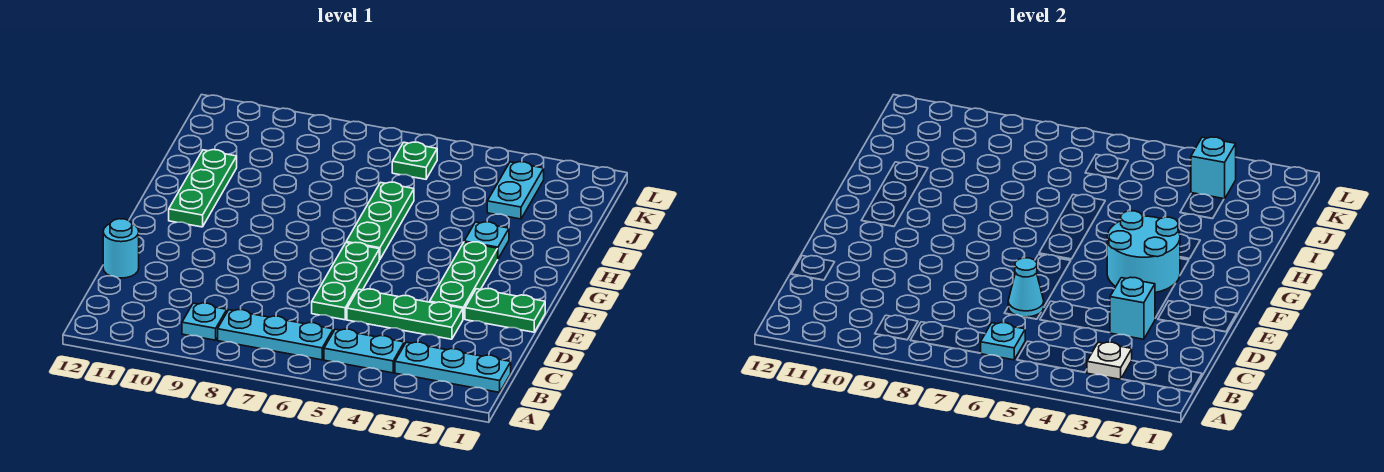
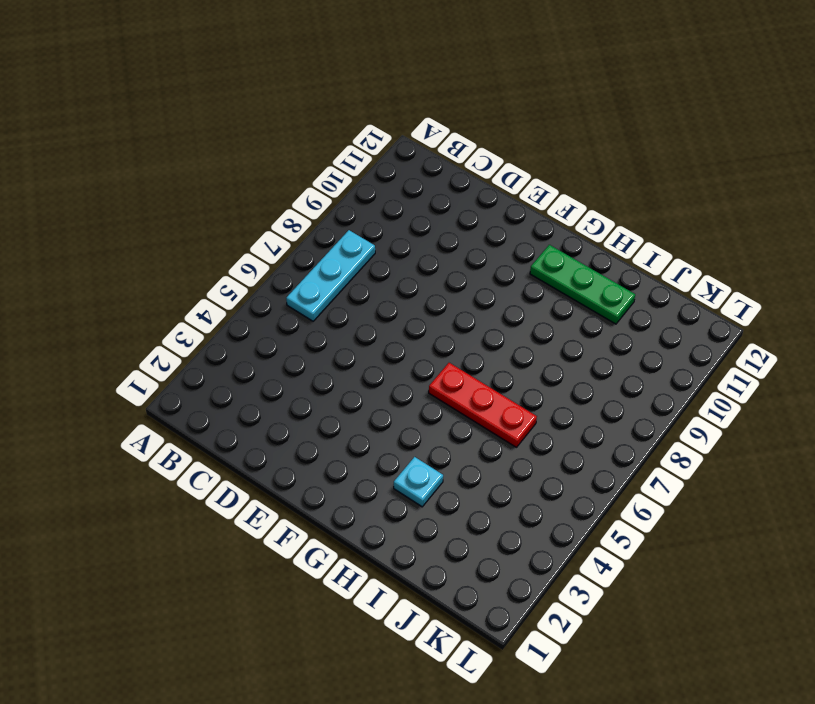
red plate G6:I6 level 1 -> green plate G6:I6 level 1
none -> cyan plate B1:B3 level 1
none -> cyan plate B4:B5 level 1
none -> cyan plate B9 level 1

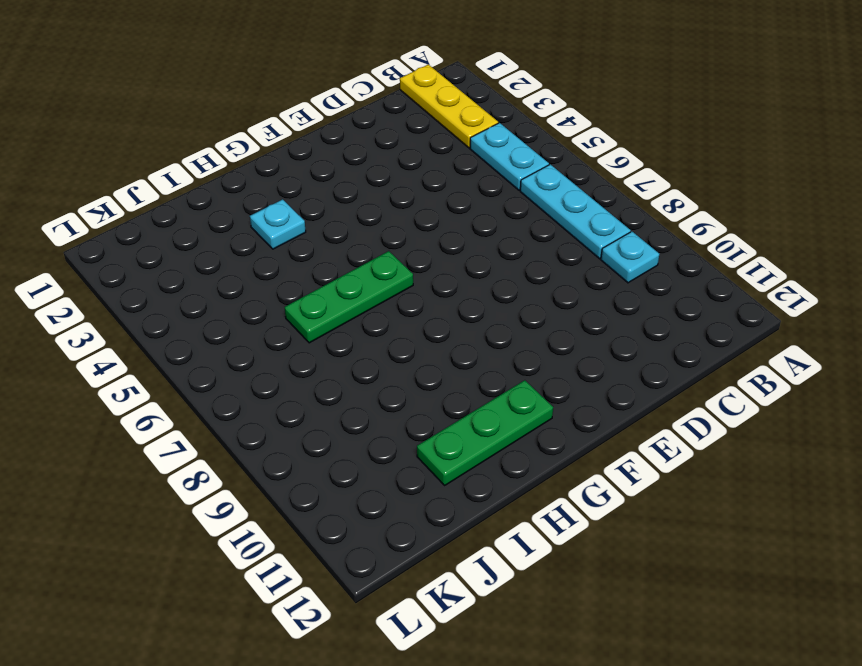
yellow plate B1:B3 level 1 -> cyan plate B1:B3 level 1
none -> green plate D3:D5 level 1
none -> green plate D6:F6 level 1
none -> cyan round brick D12 level 1

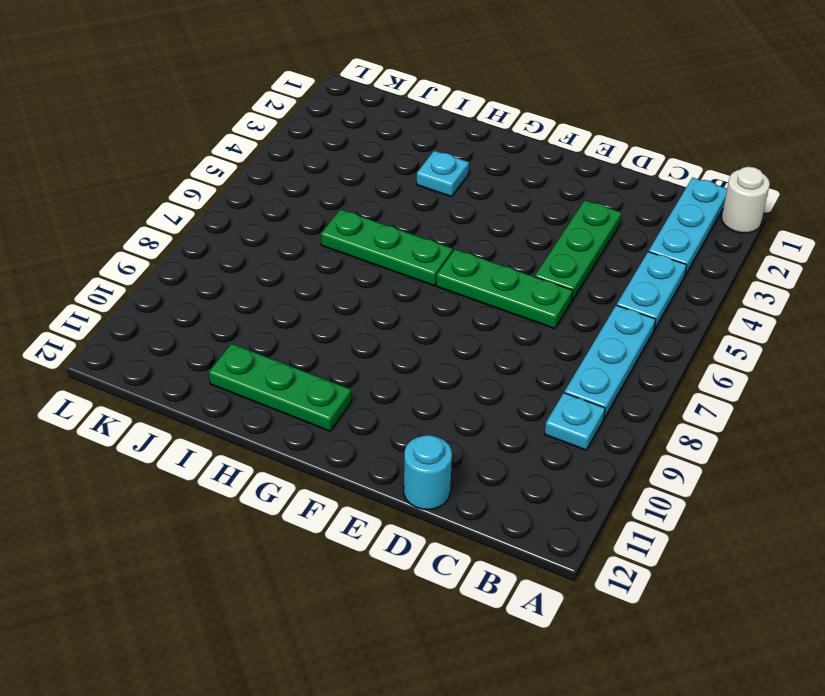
white round brick A1 level 1 -> none
none -> green plate E1:E2 level 1
none -> green plate E3:G3 level 1
none -> cyan plate J3:K3 level 1

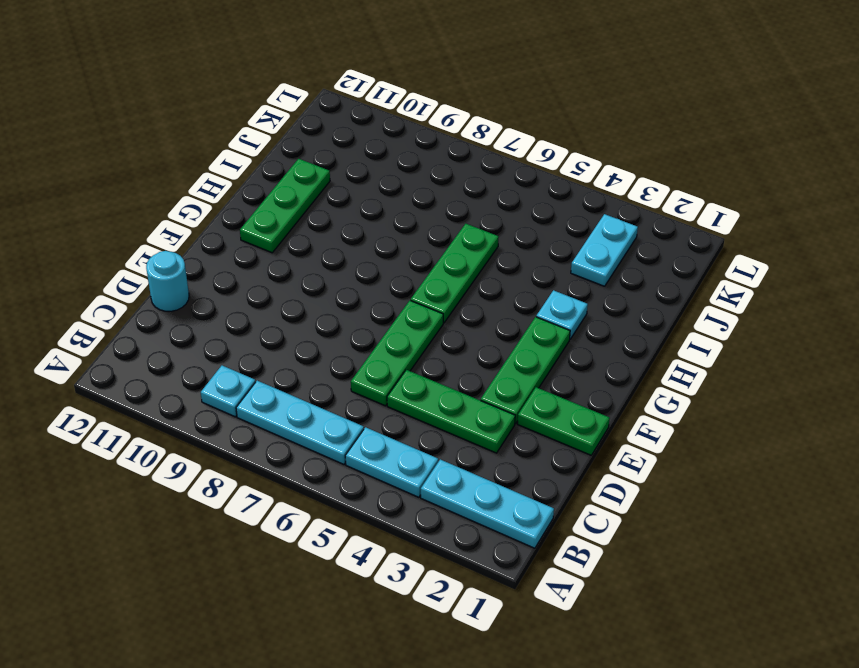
none -> green plate K6 level 1
none -> white plate B3 level 2
none -> cyan plate B6 level 2

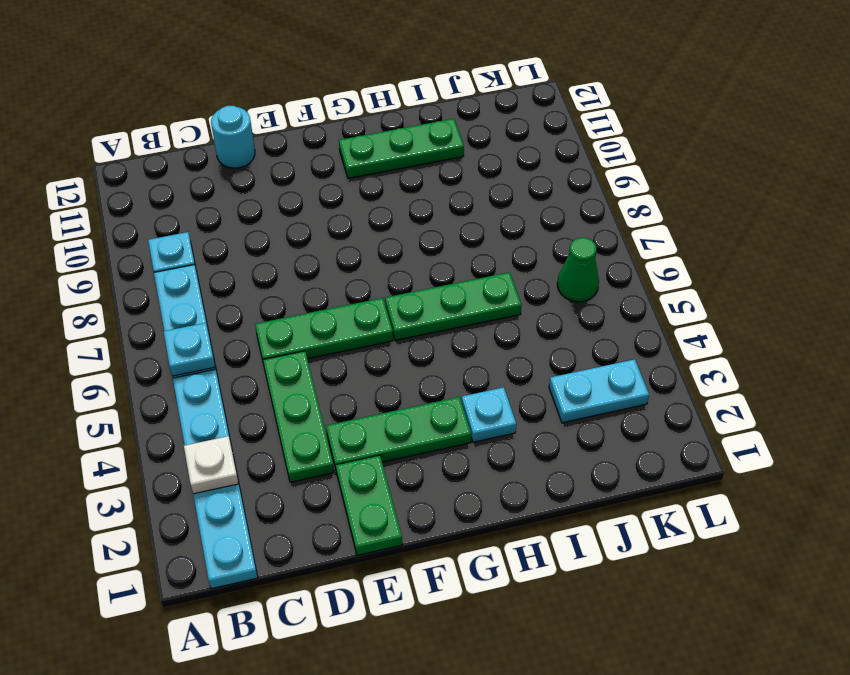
green cone K6 level 1 -> green plate K6 level 1
none -> cyan brick D3 level 2
none -> cyan cone D6 level 2
none -> cyan round brick F3:G4 level 2

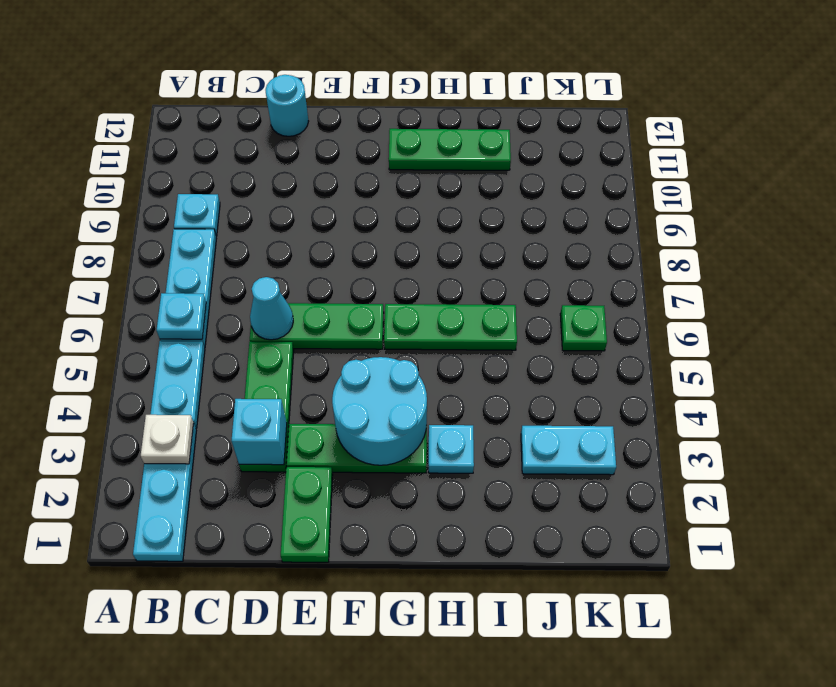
none -> cyan brick K3 level 2

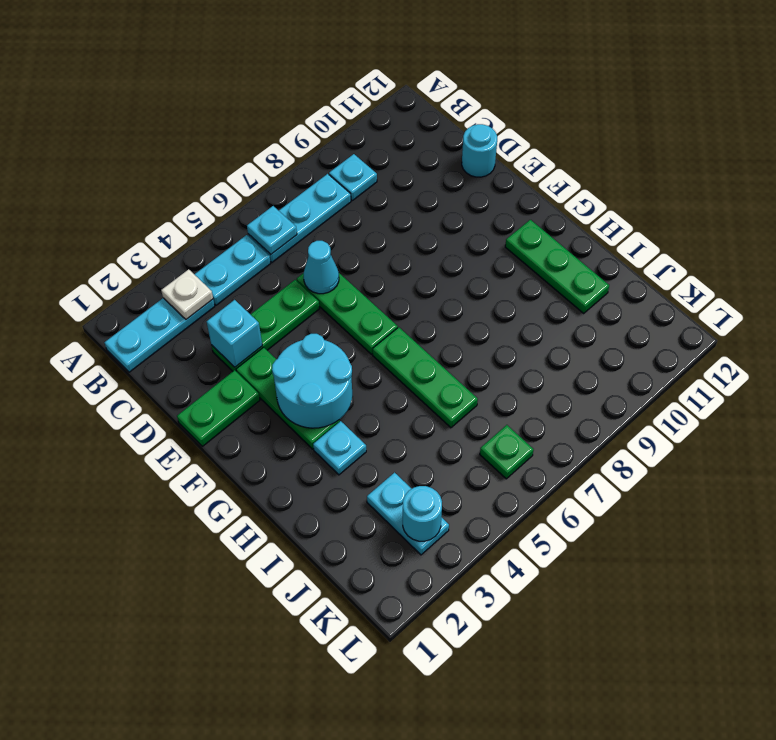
cyan round brick K3 level 2 -> cyan brick K3 level 2

